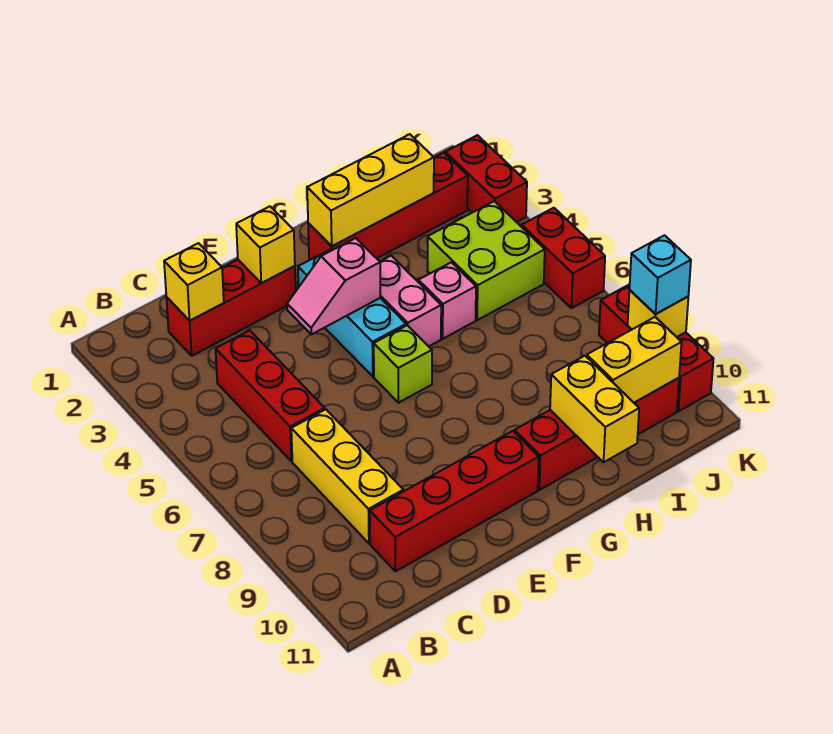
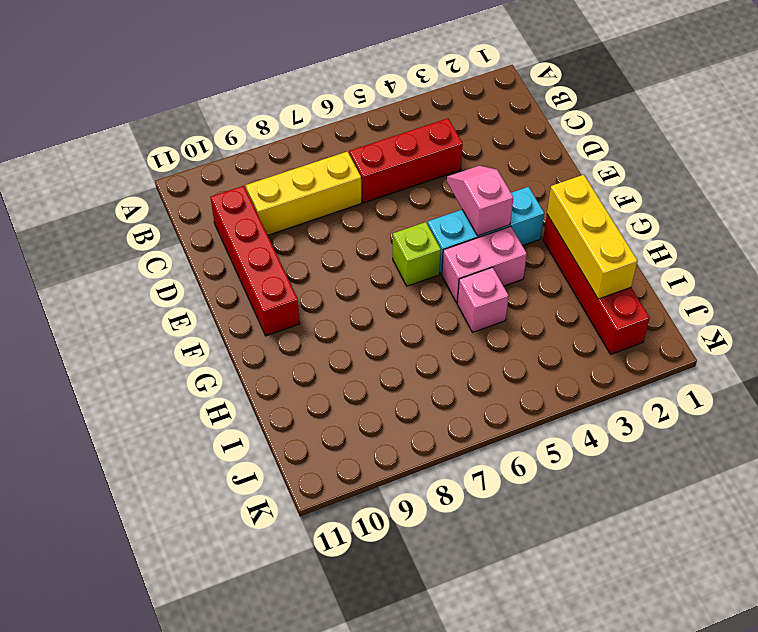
none -> red brick C2:E2 level 1
none -> red brick G10:J10 level 1
none -> lime brick I4:J5 level 1

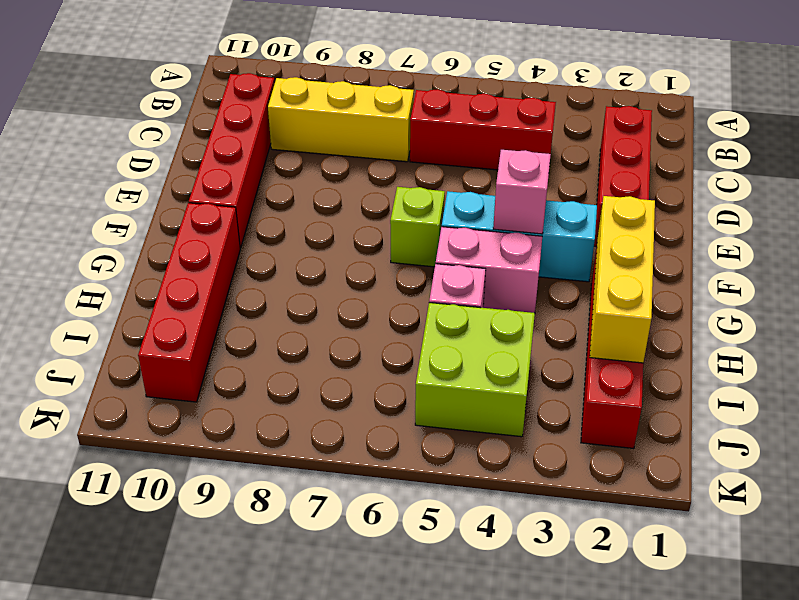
none -> red brick K2:K3 level 1
none -> red brick K5:K6 level 1
none -> red brick K8:K10 level 1

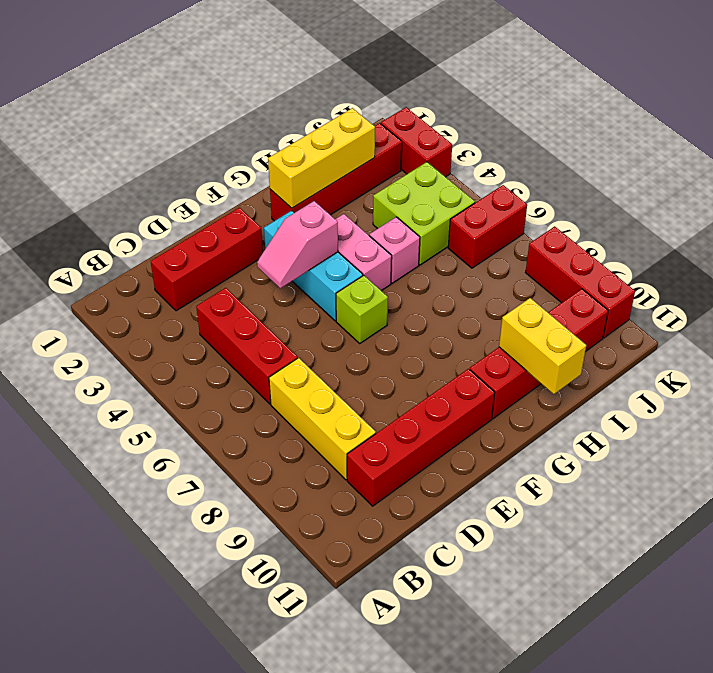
red brick J6:K6 level 1 -> red brick K5:K6 level 1
none -> yellow brick C2 level 2
none -> yellow brick E2 level 2
none -> yellow brick I10:J10 level 2

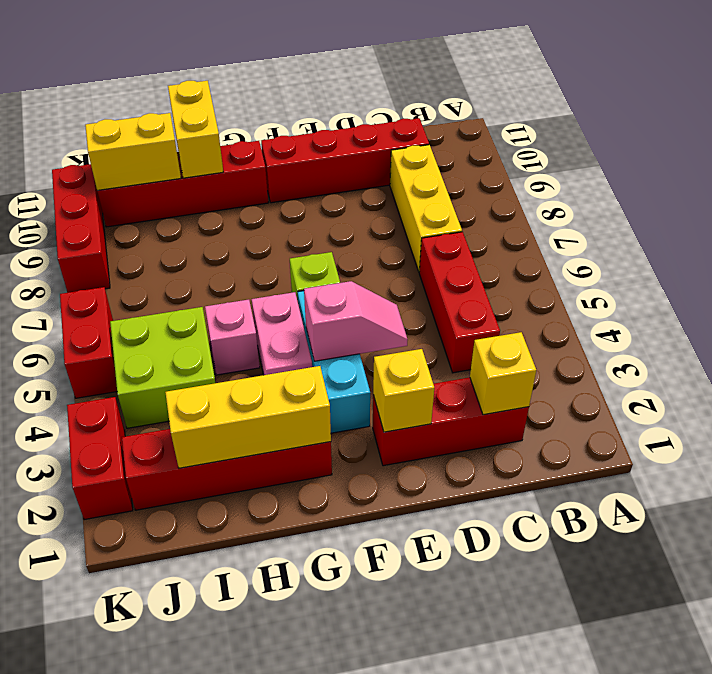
none -> yellow brick K9 level 2
none -> cyan brick K9 level 3

